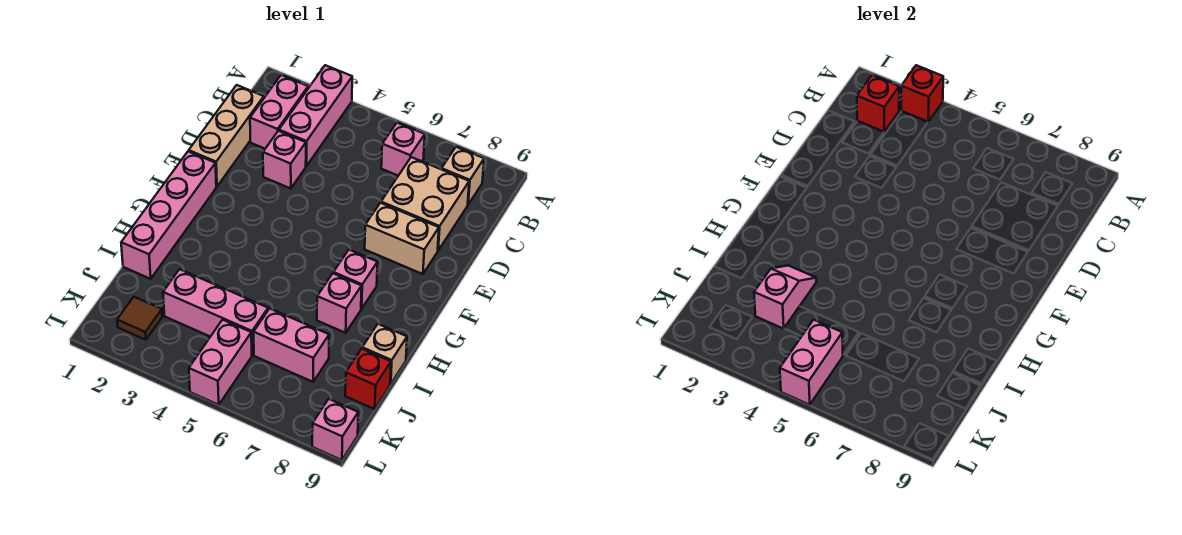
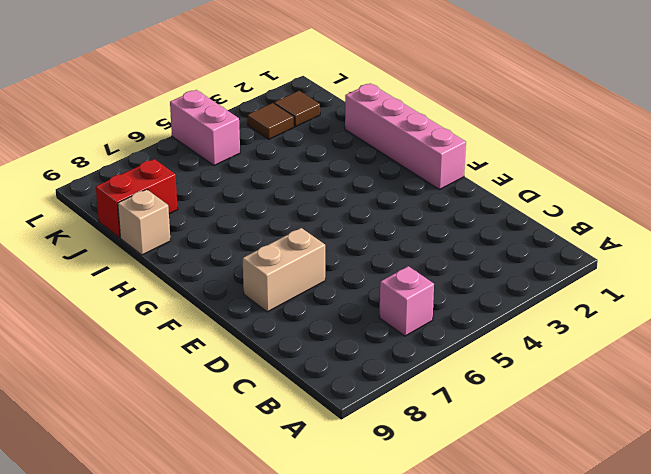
red brick J8:J9 level 1 -> red brick J9 level 1
brown tile K3 level 1 -> none
none -> pink brick A3:C3 level 1
none -> pink brick B2:C2 level 1
none -> tan brick B8 level 1

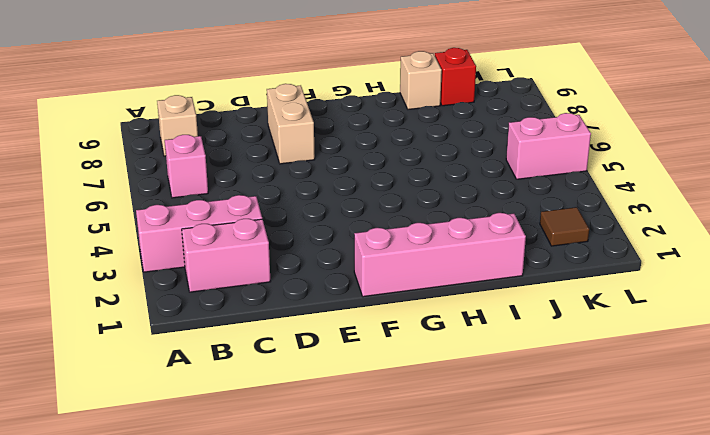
none -> tan brick C1:E1 level 1
none -> tan brick C7:D8 level 1
none -> pink brick D3 level 1

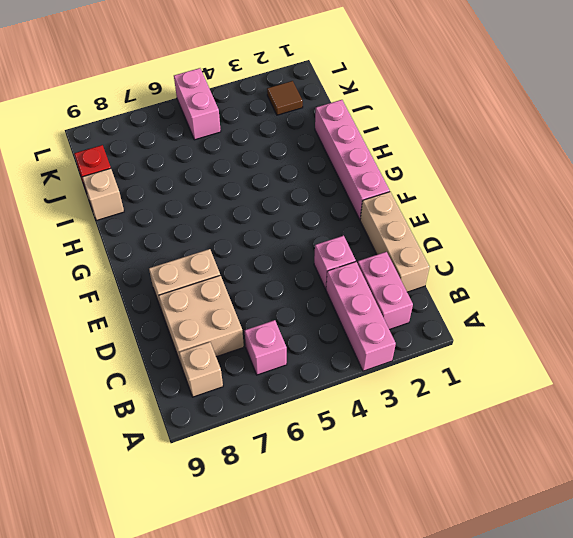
none -> pink brick G7 level 1
none -> pink brick H7 level 1
none -> pink brick J3:J5 level 1

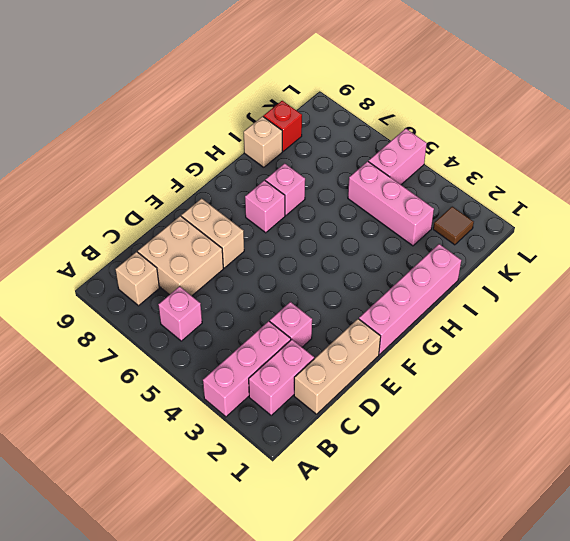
none -> pink brick J6:J7 level 1
none -> pink brick L9 level 1
none -> red brick A3 level 2

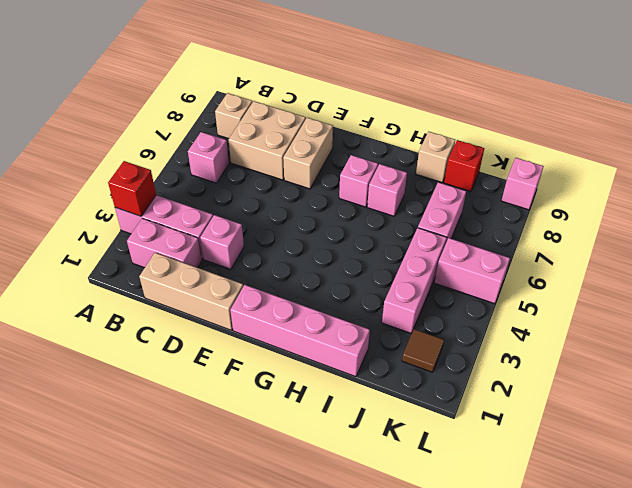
none -> red brick B2 level 2
none -> pink slope I3:J3 level 2 top J
none -> pink brick K5:L5 level 2

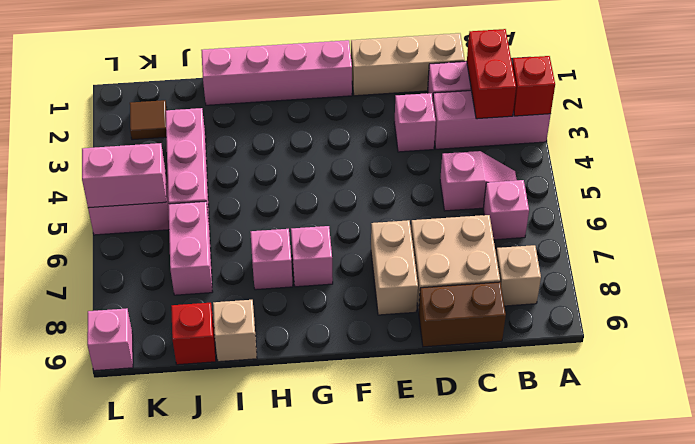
red brick B2:B3 level 2 -> red brick B2 level 2
pink slope B5:C5 level 1 top C -> pink slope I3:J3 level 2 top J
brown brick C9:D9 level 1 -> none

